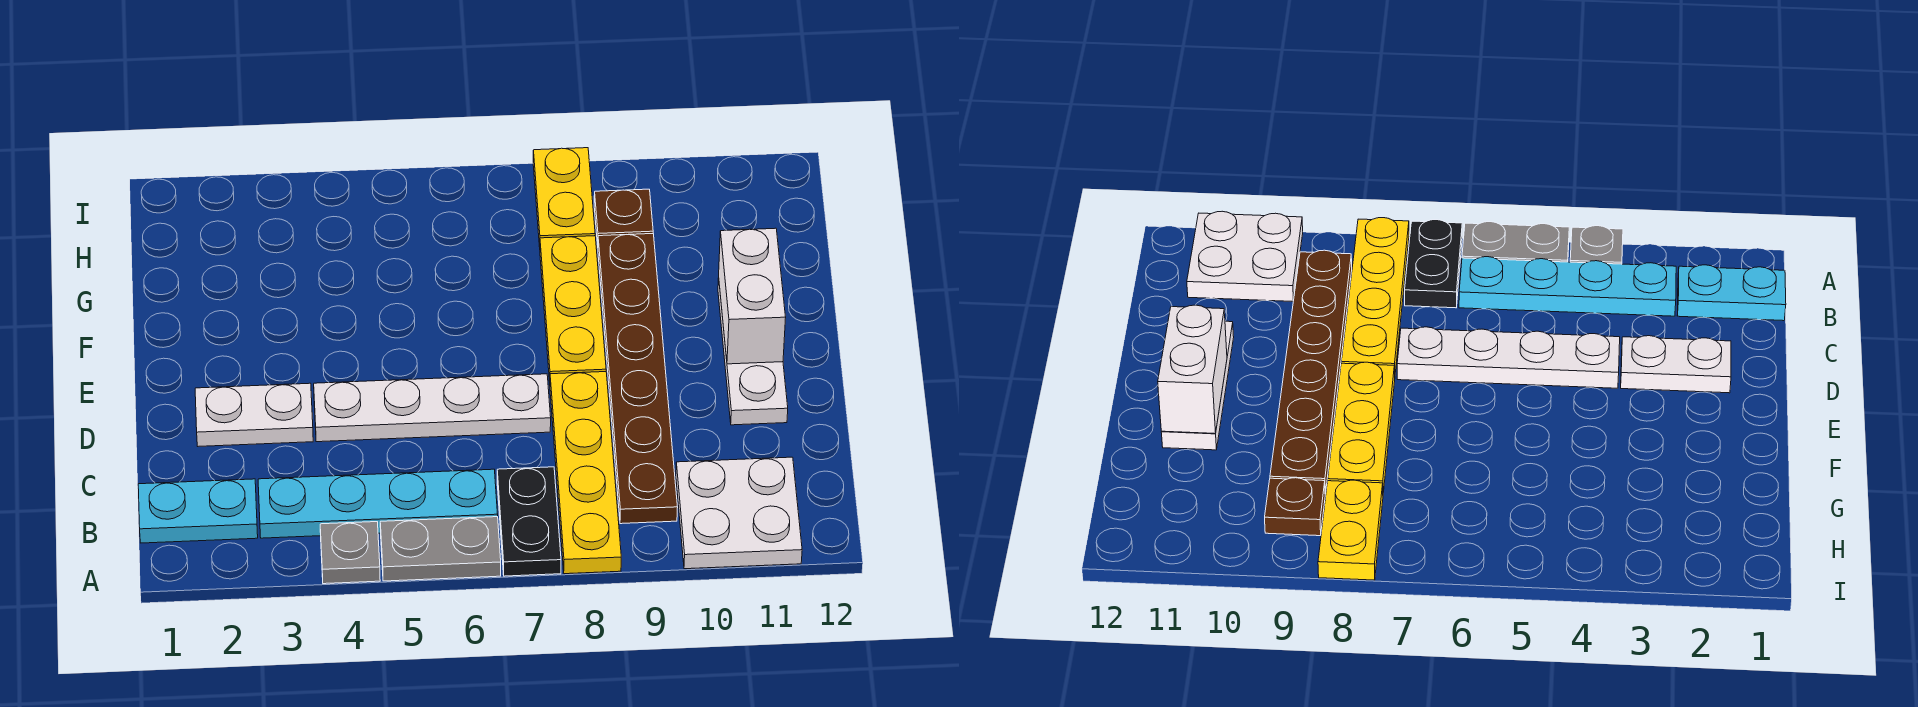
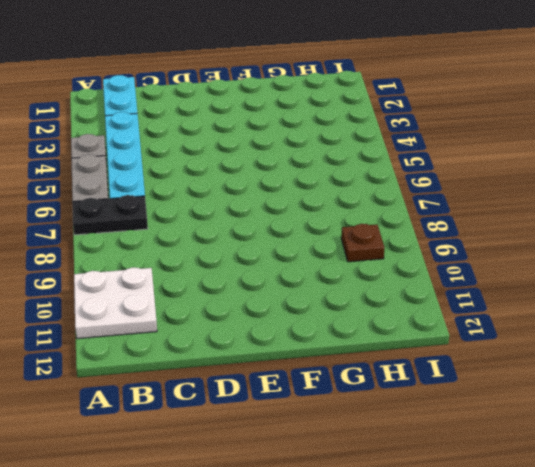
none -> yellow plate A8:D8 level 1
none -> brown plate B9:G9 level 1
none -> white plate D2:D3 level 1

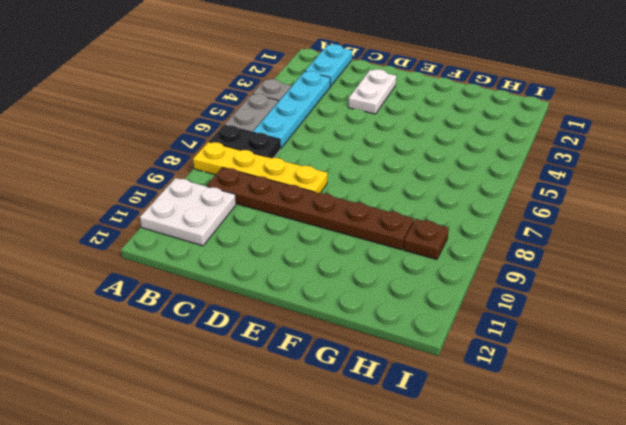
none -> white plate D4:D7 level 1
none -> white plate D11:F11 level 1
none -> yellow plate E8:G8 level 1

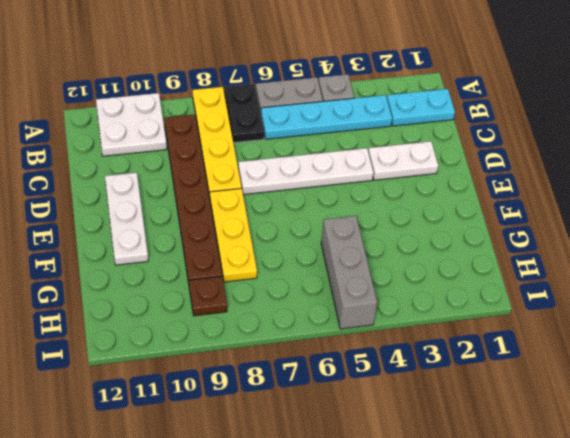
grey brick G5:I5 level 1 -> none
none -> yellow plate H8:I8 level 1
none -> white brick E11:F11 level 2

